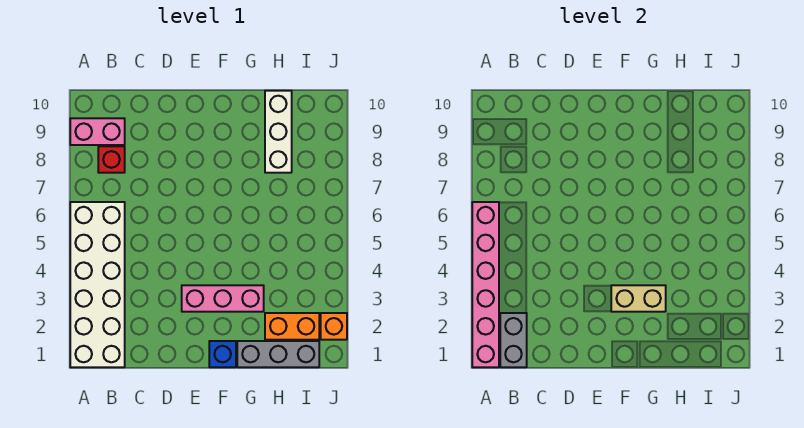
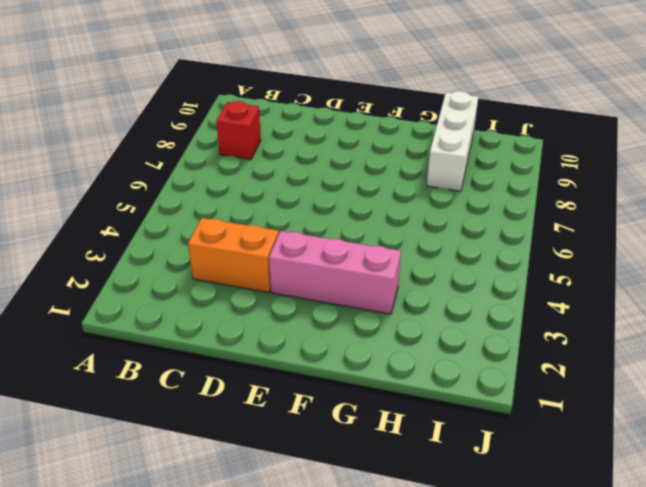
orange brick C3:D3 level 1 -> orange brick H2:I2 level 1
none -> white brick A1:B6 level 1
none -> pink brick A9:B9 level 1
none -> blue brick F1 level 1

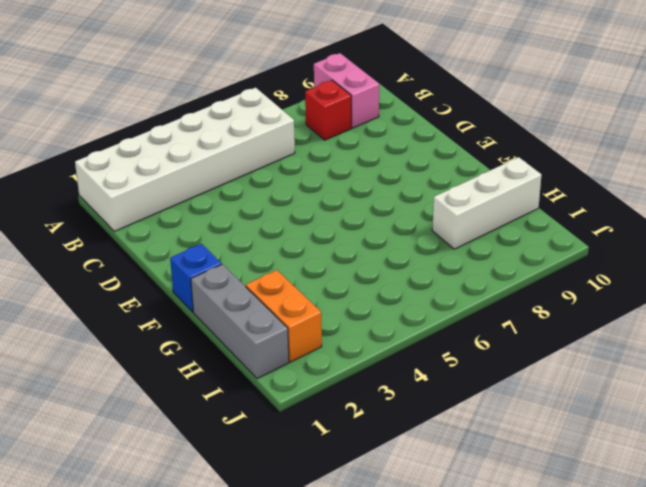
none -> pink brick E3:G3 level 1
none -> orange brick J2 level 1
none -> pink brick A1:A6 level 2

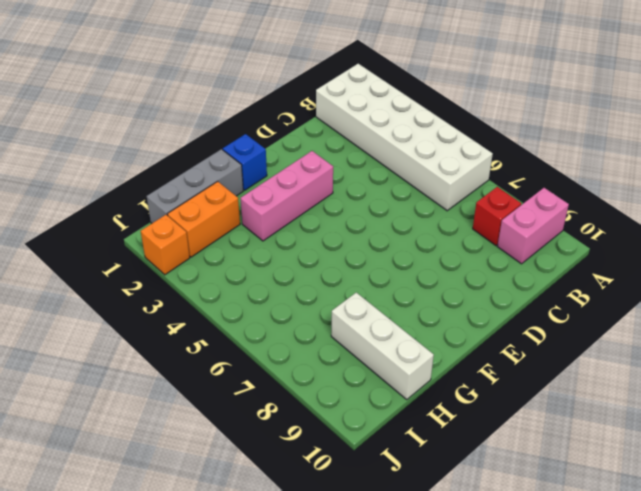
none -> pink brick A1:A6 level 2
none -> grey brick B1:B2 level 2
none -> tan brick F3:G3 level 2

